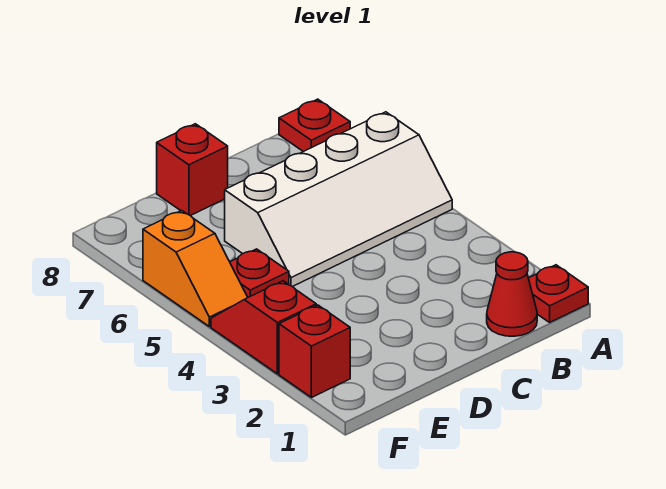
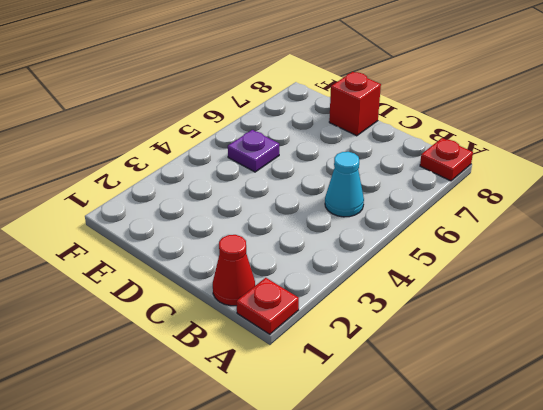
cyan cone B5 level 1 -> white slope A5:D6 level 1 top 6
purple plate E5 level 1 -> red plate E5 level 1
none -> red brick F2 level 1
none -> red slope F3:F4 level 1 top 3

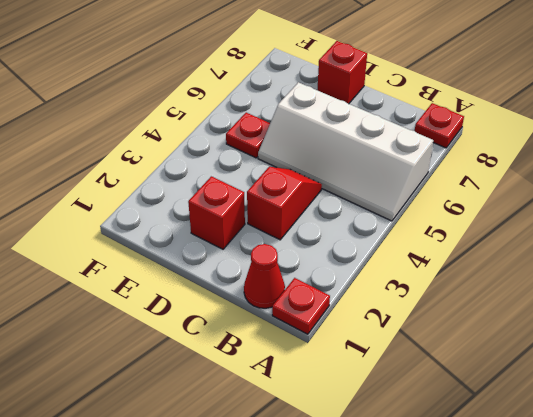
red slope C3:C4 level 1 top 3 -> red slope F3:F4 level 1 top 3
red brick D2 level 1 -> red brick F2 level 1
none -> orange slope F5:F6 level 1 top 6

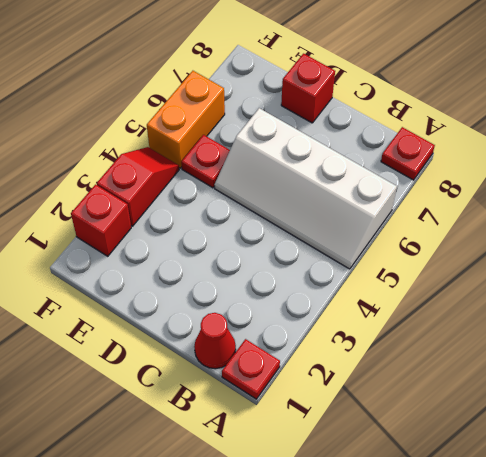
orange brick F5:F6 level 1 -> orange slope F5:F6 level 1 top 6

